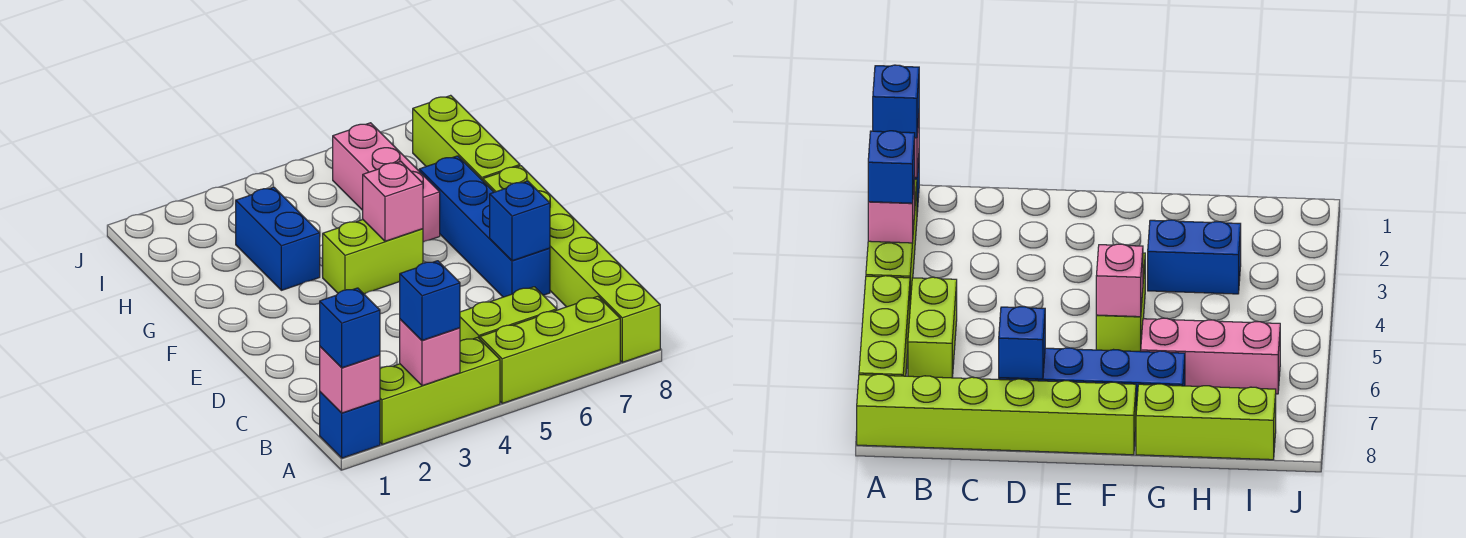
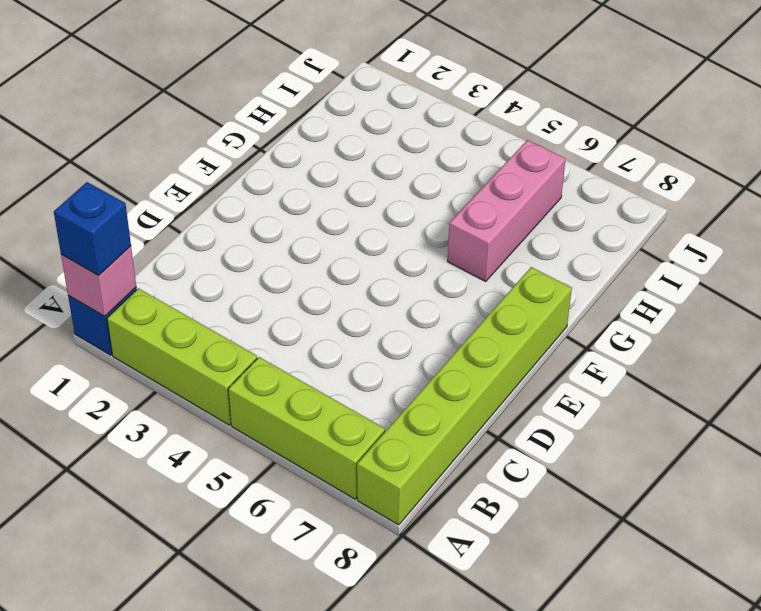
none -> lime brick B5:B6 level 1
none -> blue brick D7:G7 level 1
none -> lime brick F4:F5 level 1

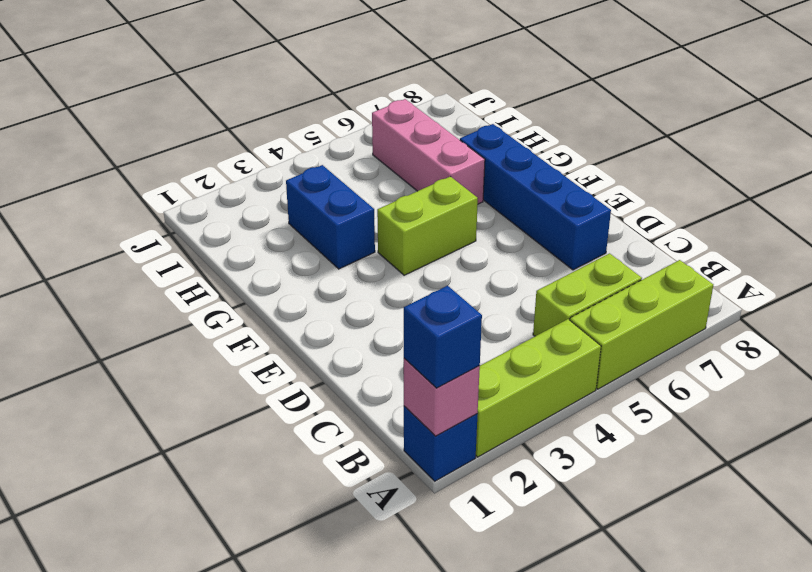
none -> lime brick A8:F8 level 1
none -> lime brick G8:I8 level 1
none -> pink brick A3 level 2

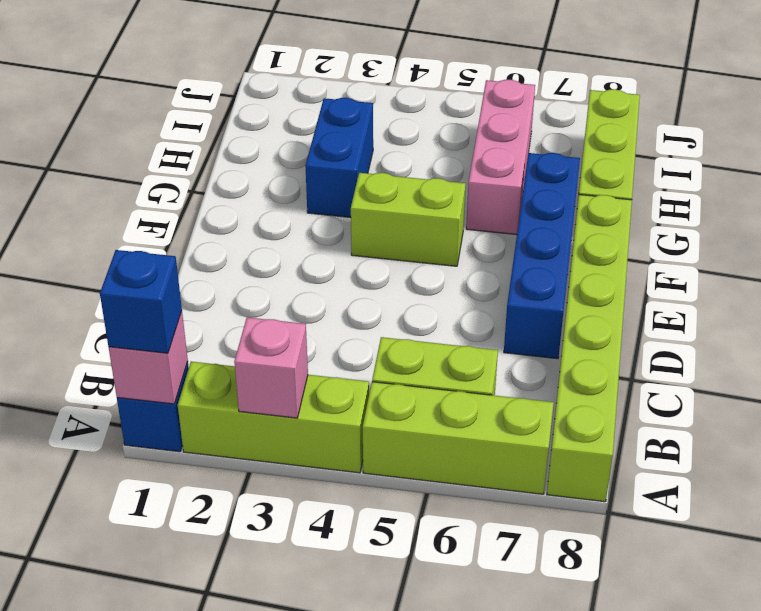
none -> blue brick D7 level 2
none -> pink brick F5 level 2
none -> blue brick A3 level 3

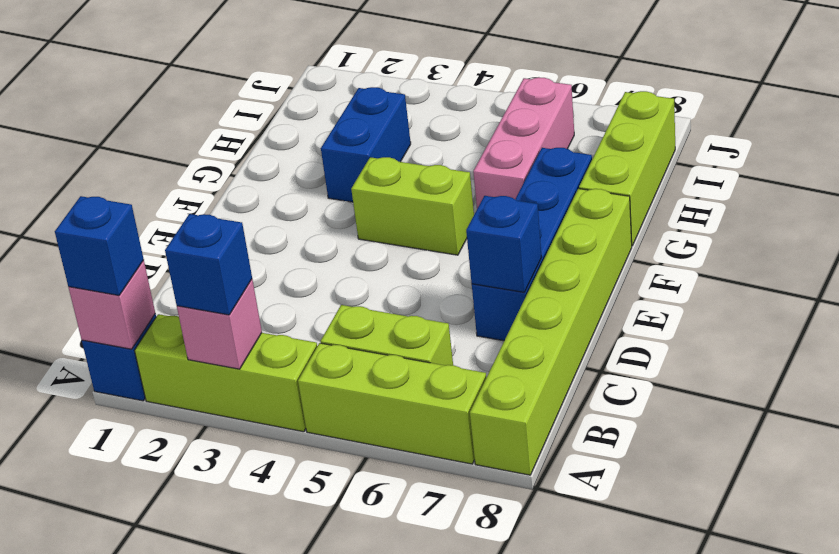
none -> pink brick F5 level 2

